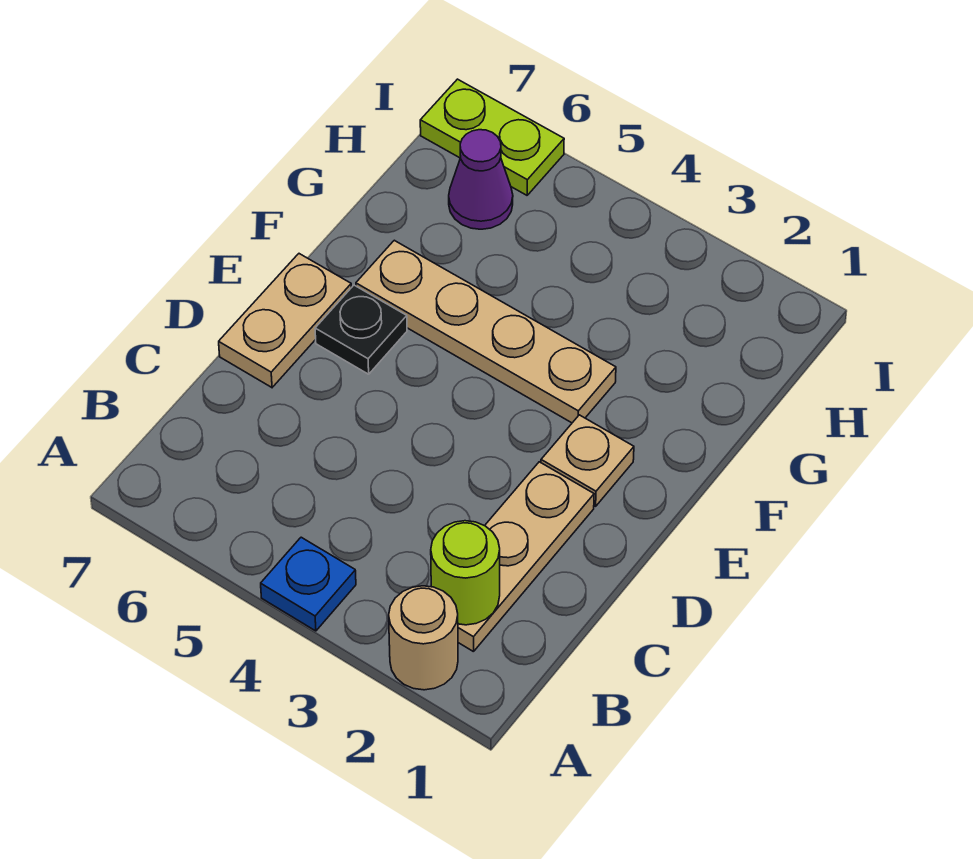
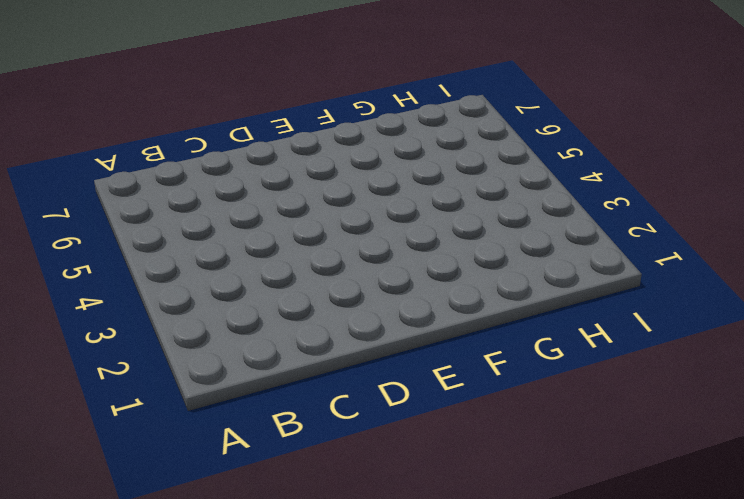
none -> tan round brick A2 level 1
none -> blue plate A4 level 1

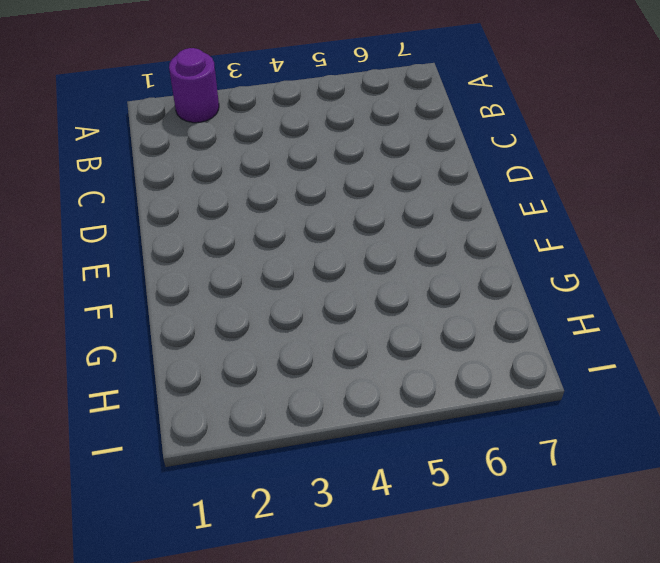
purple round brick A2 level 1 -> tan round brick A2 level 1
none -> blue plate A4 level 1
none -> tan plate B2:D2 level 1

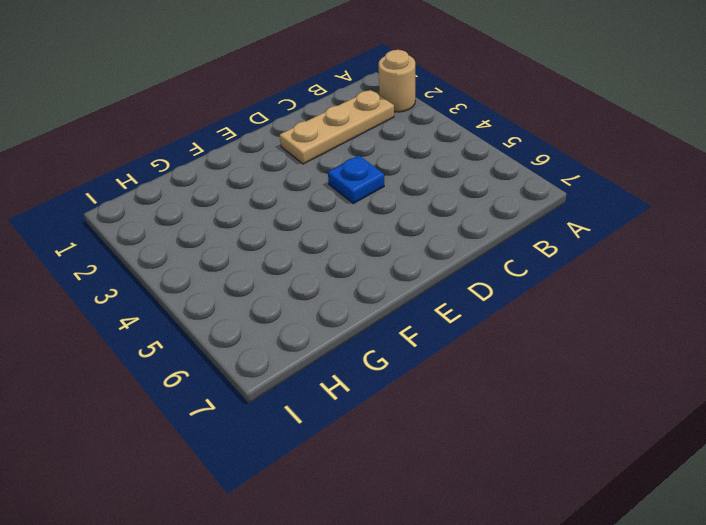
blue plate D4 level 1 -> blue plate A4 level 1
none -> tan plate D7:E7 level 1
none -> tan plate E2 level 1

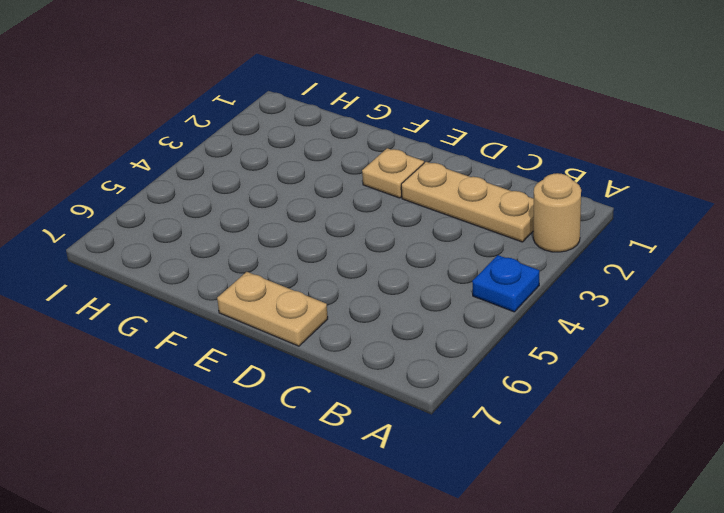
none -> black plate E6 level 1
none -> tan plate F3:F6 level 1

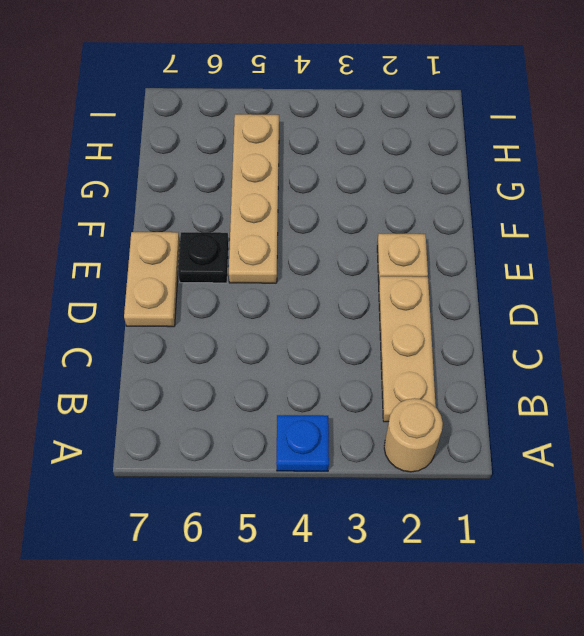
tan plate E5:H5 level 1 -> tan plate F3:F6 level 1
none -> purple cone H6 level 1
none -> lime plate I6:I7 level 1

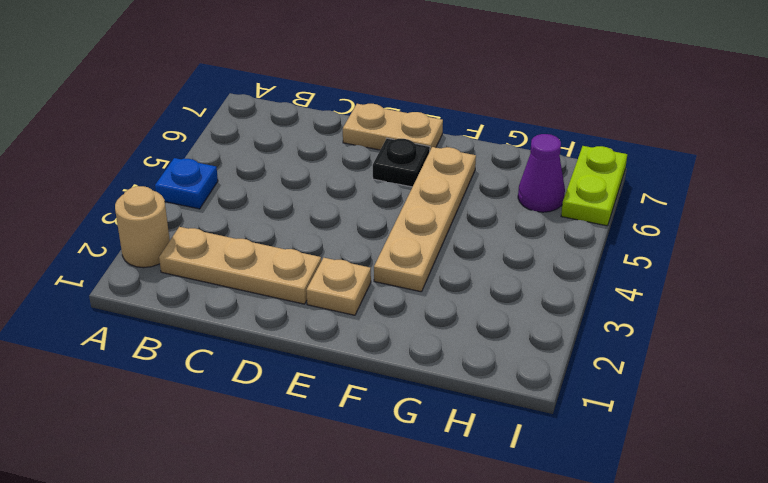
none -> lime round brick B2 level 2

